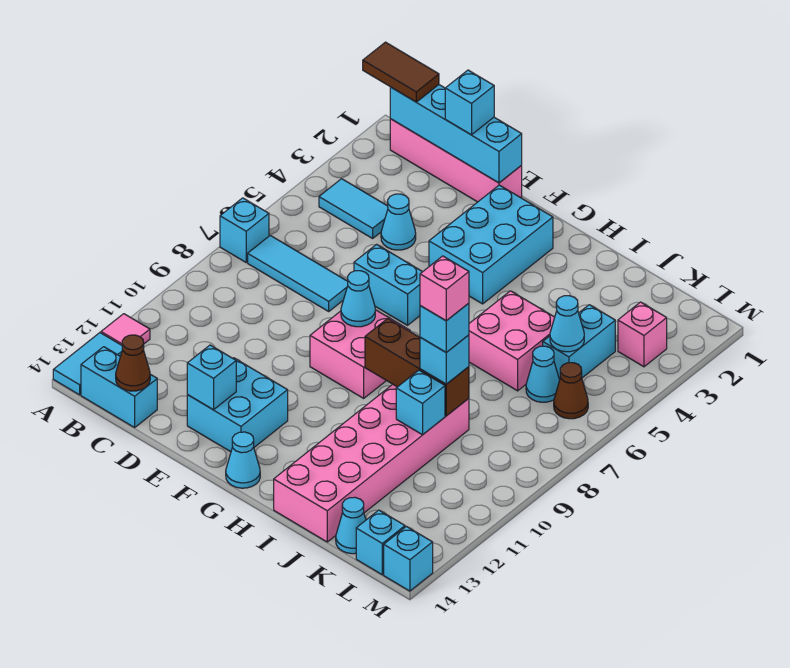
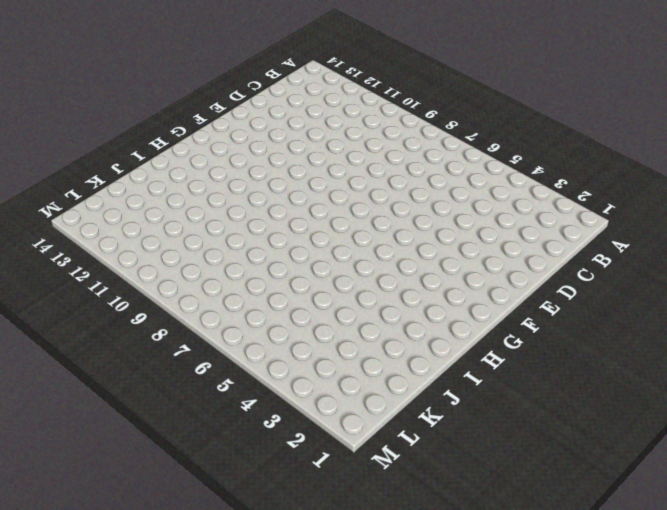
none -> cyan brick A7 level 1
none -> pink tile A12 level 1
none -> cyan tile A13:A14 level 1
none -> pink brick B1:E1 level 1

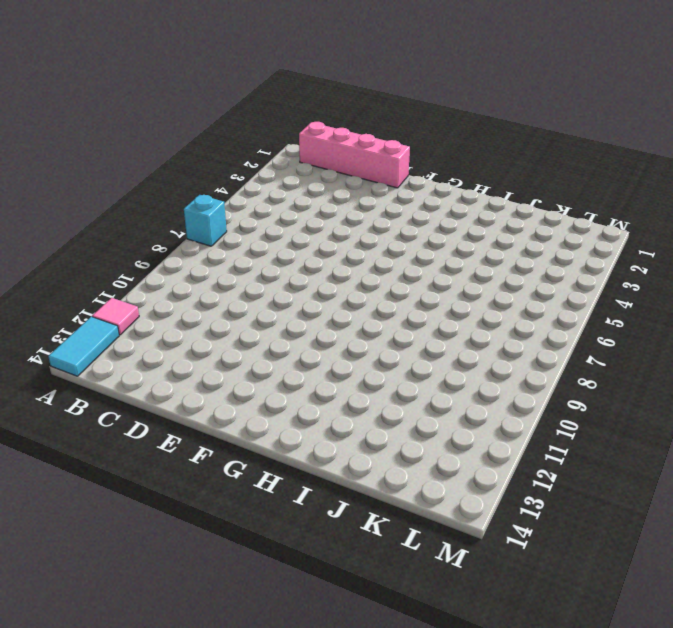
none -> cyan tile B4:C4 level 1
none -> cyan tile B7:D7 level 1
none -> cyan brick B14:C14 level 1
none -> cyan cone D4 level 1

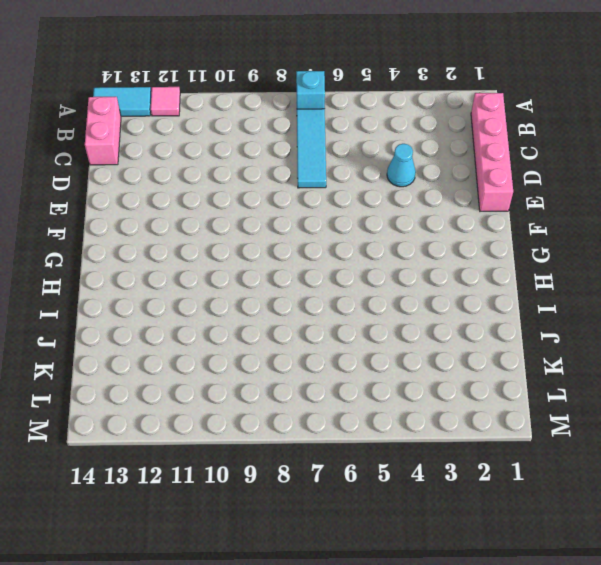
pink brick B14:C14 level 1 -> cyan brick B14:C14 level 1
none -> cyan tile B4:C4 level 1
none -> cyan brick E6:F6 level 1
none -> cyan brick E12:F13 level 1
none -> cyan brick F2:G4 level 1

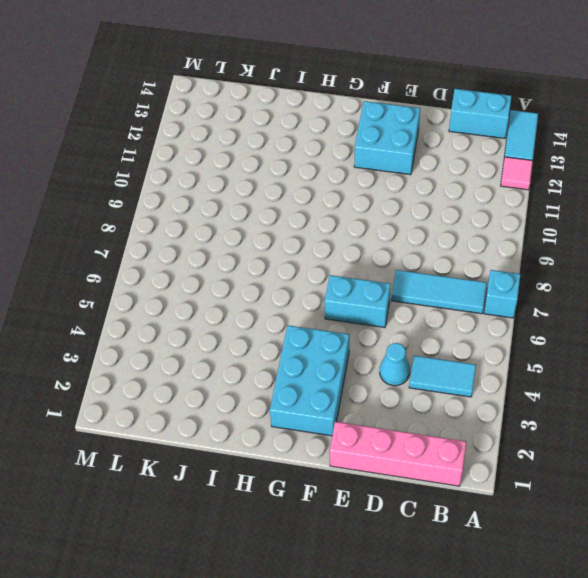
none -> pink brick F8:G9 level 1
none -> cyan cone G14 level 1
none -> pink brick I5:J6 level 1
none -> pink brick I9:J14 level 1

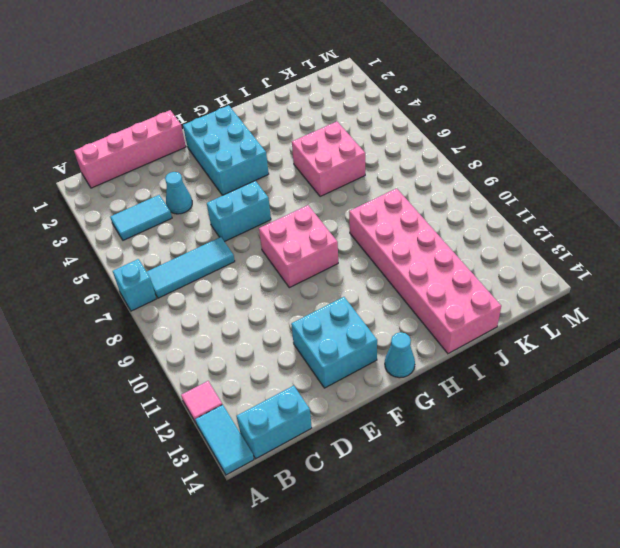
none -> cyan brick K4:K5 level 1
none -> cyan cone K6 level 1
none -> cyan cone K14 level 1
none -> pink brick L3 level 1

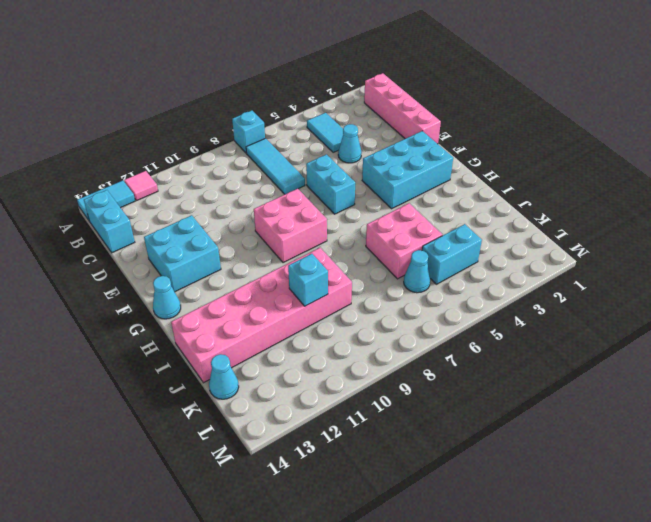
none -> pink brick L3 level 1
none -> brown cone L6 level 1
none -> cyan brick L14 level 1
none -> cyan brick M14 level 1

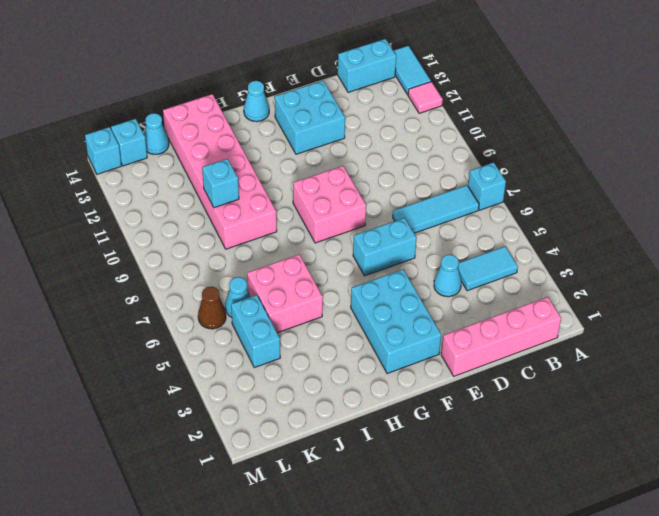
none -> pink brick L3 level 1
none -> cyan brick B1:E1 level 2
none -> brown cone C14 level 2
none -> cyan brick E13 level 2

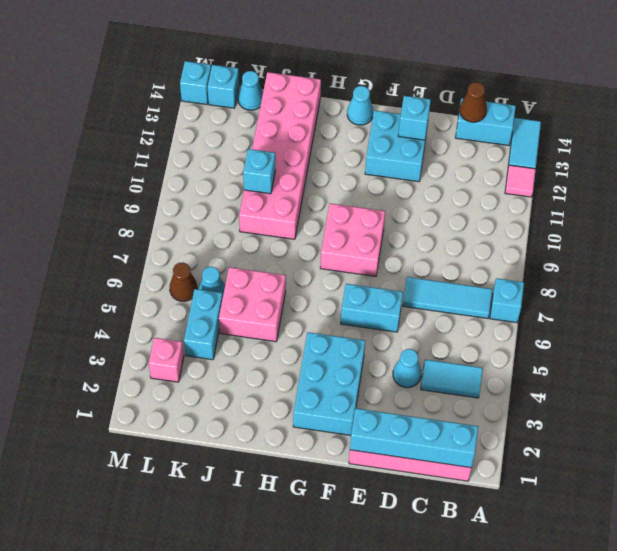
none -> cyan cone F8 level 2
none -> brown brick H9:J9 level 2
none -> cyan cone K5 level 2
none -> brown tile A1:B1 level 3

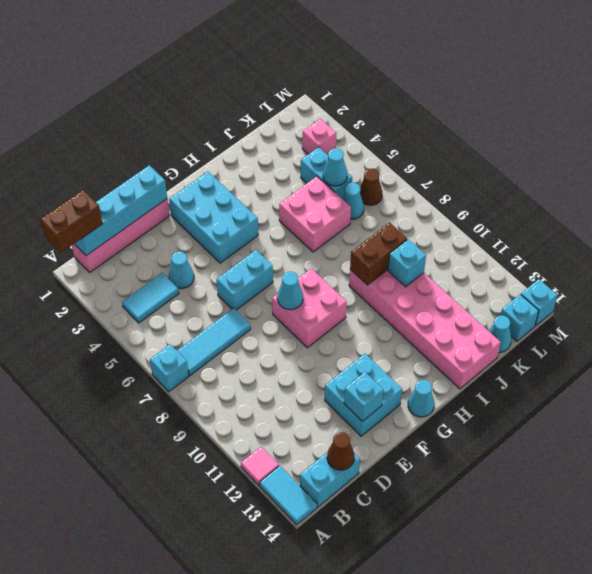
brown brick A1:B1 level 3 -> brown tile A1:B1 level 3
brown brick I9:J9 level 2 -> brown brick H9:J9 level 2
none -> cyan brick D1 level 3
none -> cyan brick J9 level 3
none -> cyan brick J9 level 4
none -> pink brick J9 level 5

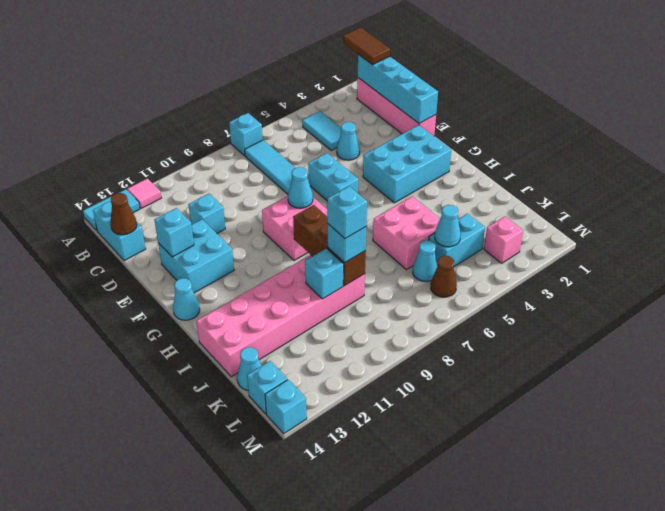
cyan brick D11 level 1 -> cyan brick D1 level 3
none -> pink brick J9 level 5

